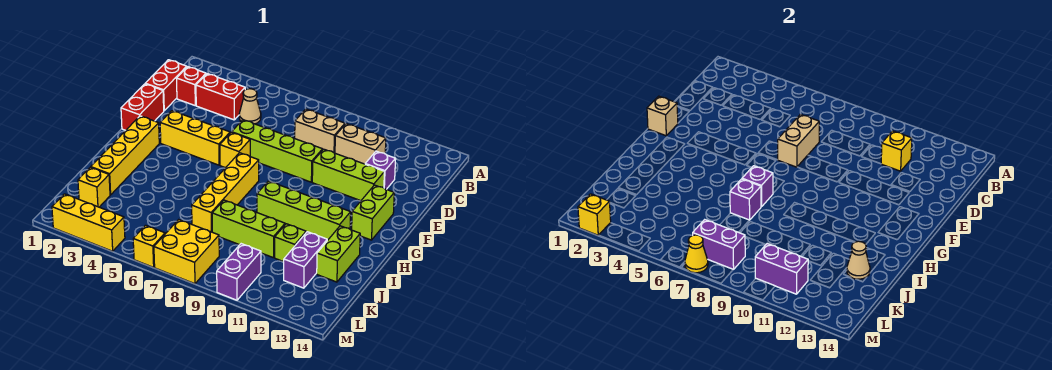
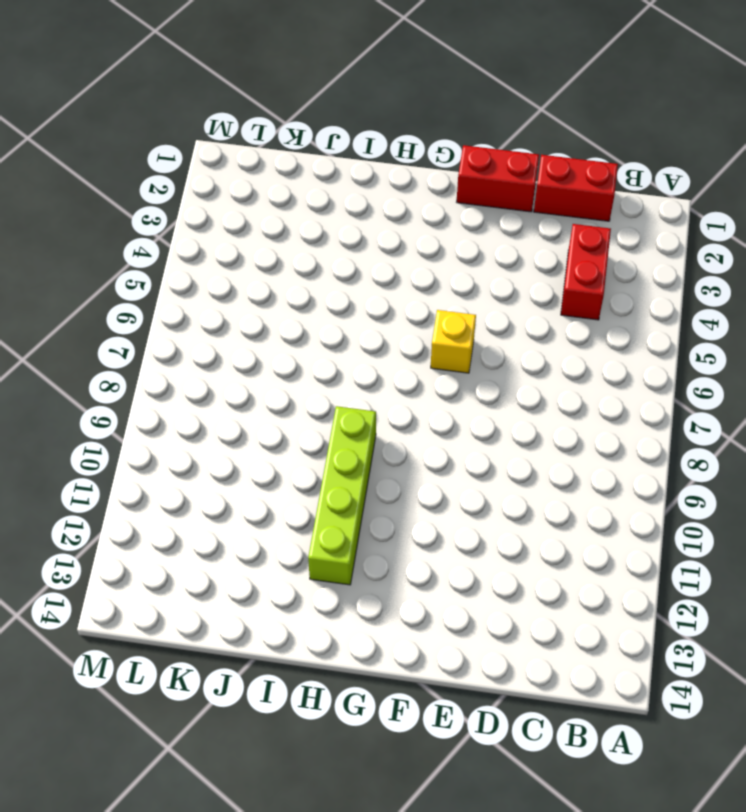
none -> red brick C2 level 1
none -> tan cone C5 level 1
none -> tan brick C8:C9 level 1
none -> tan brick C10:C11 level 1

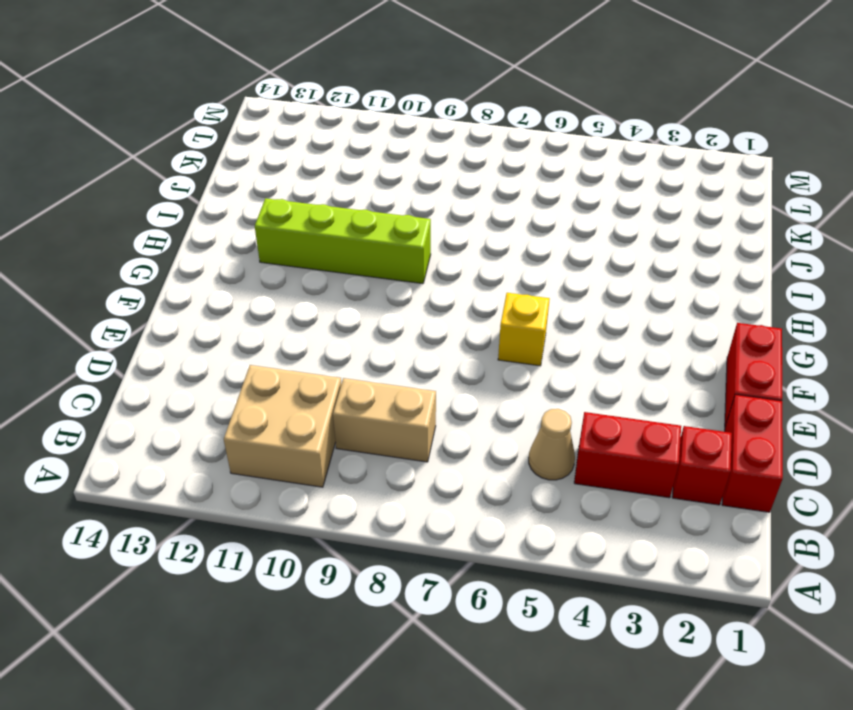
tan brick B10:C11 level 1 -> tan brick C10:C11 level 1
none -> purple brick D12 level 1
none -> lime brick E6:E9 level 1
none -> lime brick E10:E12 level 1
none -> yellow brick F3:F5 level 1

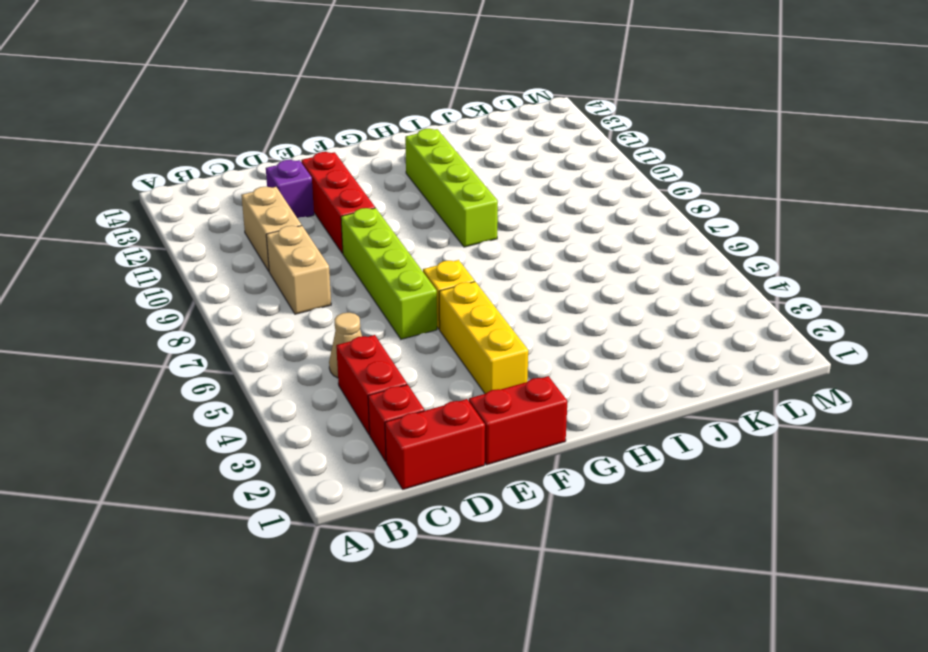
red brick E10:E12 level 1 -> lime brick E10:E12 level 1
none -> lime brick F13:G13 level 1
none -> yellow brick G2:J2 level 1
none -> yellow brick G7:J7 level 1
none -> lime brick I13:J13 level 1

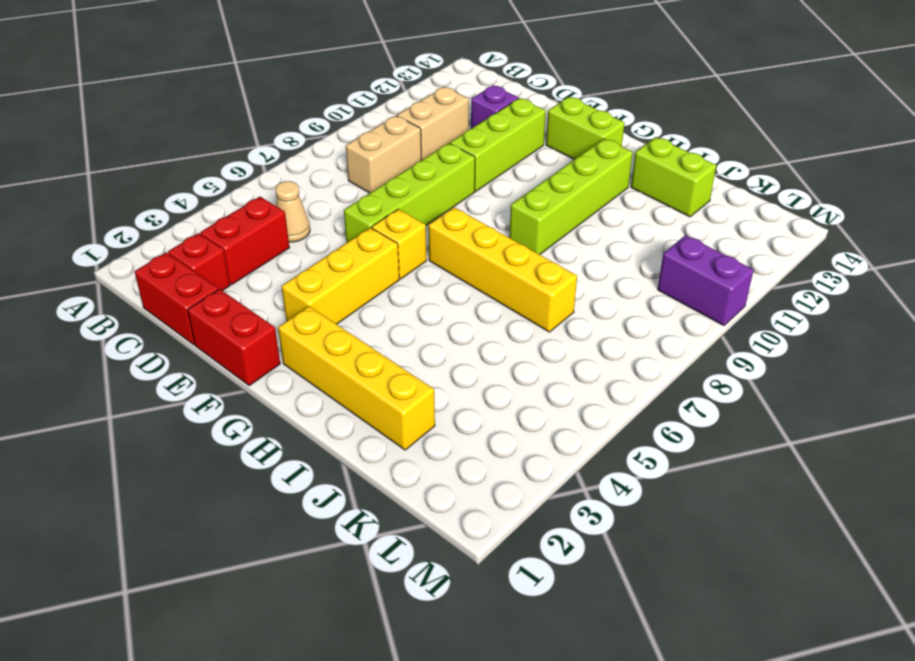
none -> lime brick J8:J10 level 1
none -> lime brick J11 level 1
none -> purple brick J12:K12 level 1
none -> yellow brick K2 level 1

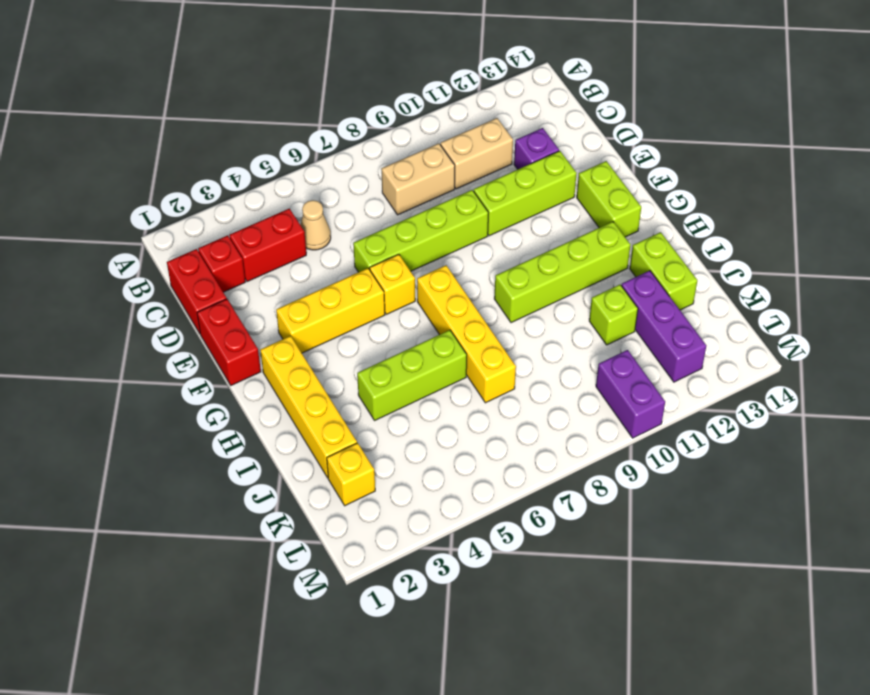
lime brick I4:I6 level 1 -> lime brick J8:J10 level 1
purple brick J12:L12 level 1 -> purple brick J12:K12 level 1
none -> yellow brick L7:M8 level 1
none -> yellow brick M2:M4 level 1
none -> yellow brick M6 level 1
none -> yellow brick C11 level 2

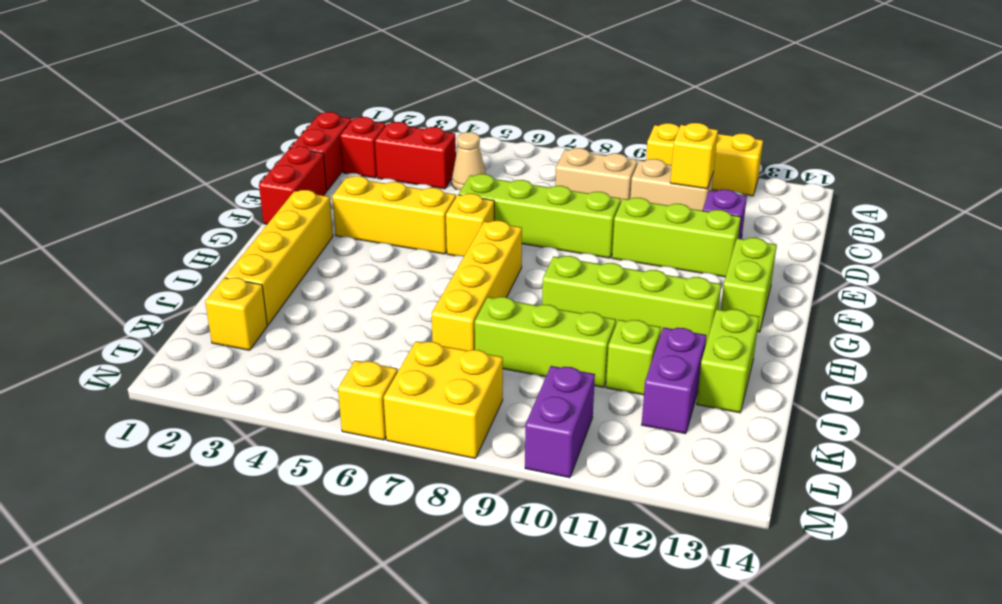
yellow brick A10:A12 level 1 -> yellow brick M2:M4 level 1
none -> tan brick D7:E7 level 2
none -> tan brick F1 level 2
none -> purple brick H7 level 2
none -> purple brick I7 level 2

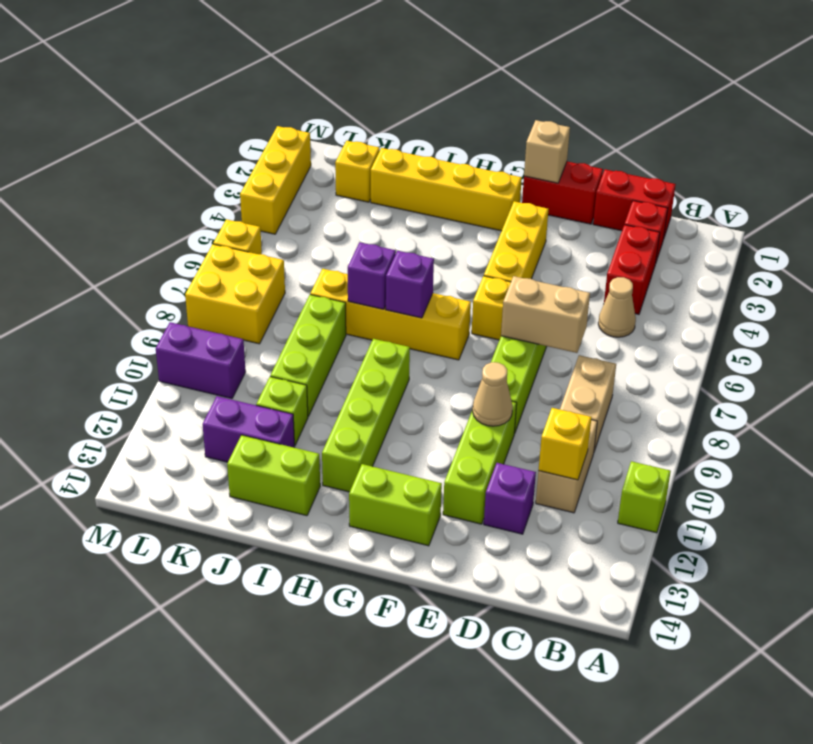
lime brick A11 level 1 -> none
tan cone E10 level 2 -> tan cone J13 level 2
none -> purple brick L7:L8 level 2
none -> purple brick L10:L11 level 2
none -> yellow brick M2 level 2
none -> yellow cone M7 level 2

